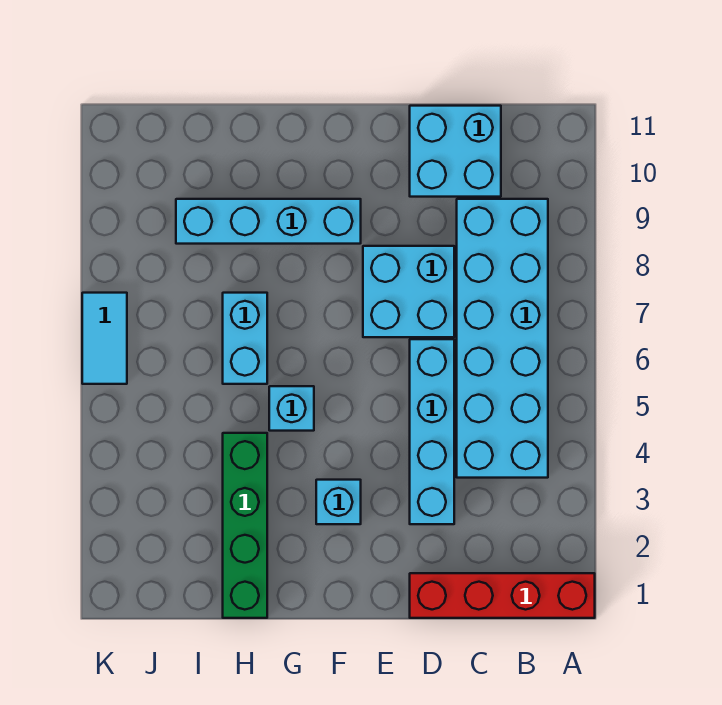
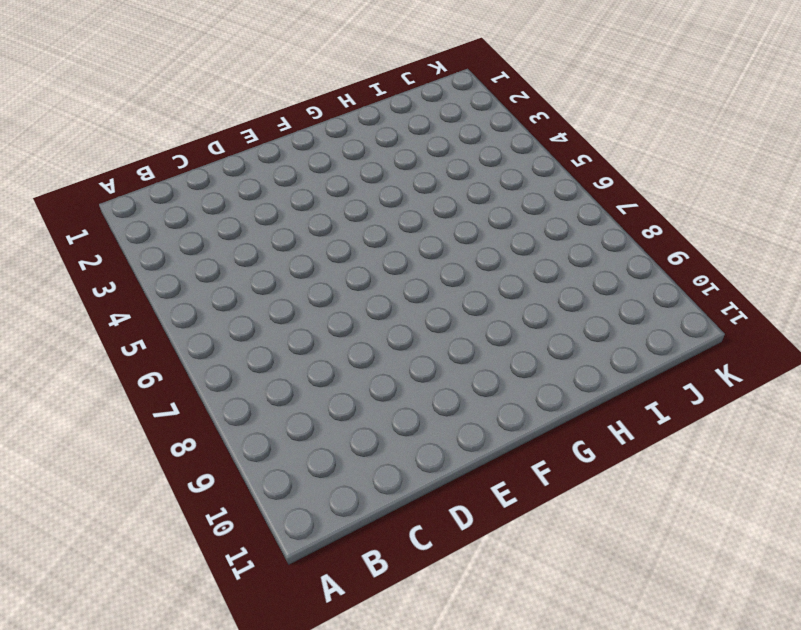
none -> red brick A1:D1 level 1
none -> cyan brick B4:C9 level 1

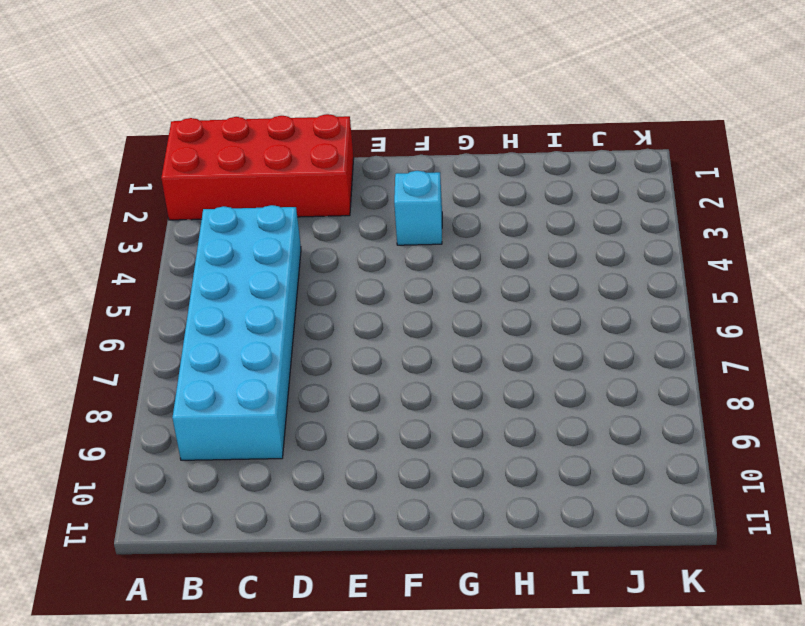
red brick A1:D2 level 1 -> red brick A1:D1 level 1
none -> cyan brick C10:D11 level 1
none -> cyan brick D3:D6 level 1

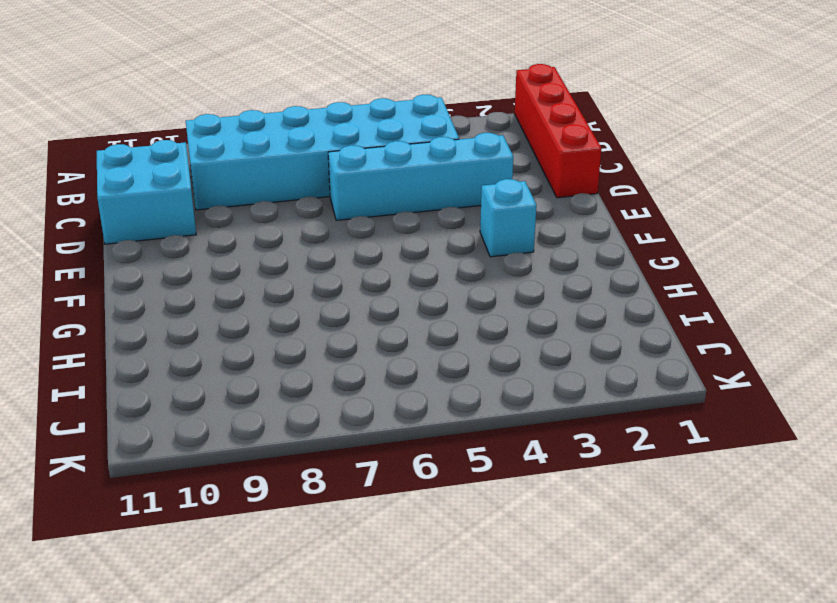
none -> cyan brick D7:E8 level 1
none -> cyan brick F9:I9 level 1

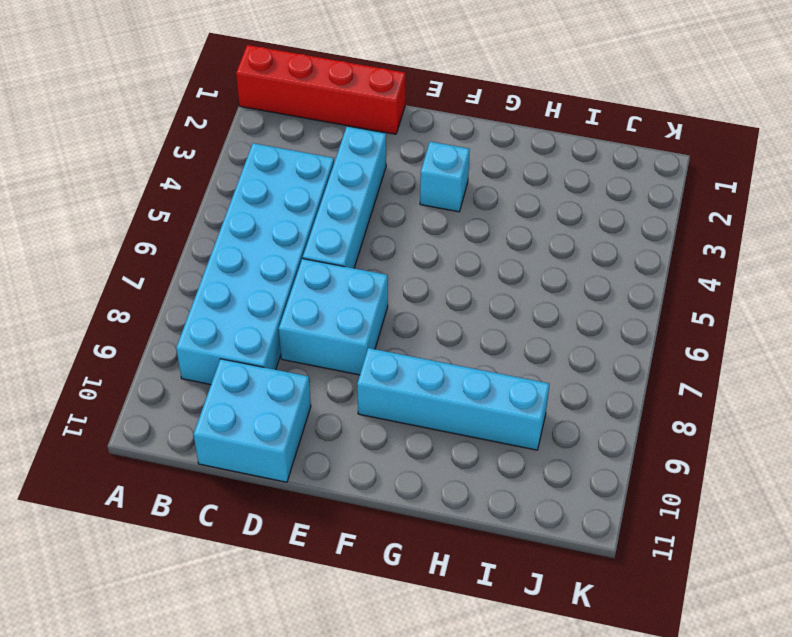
none -> cyan brick G5 level 1
none -> green brick H1:H4 level 1

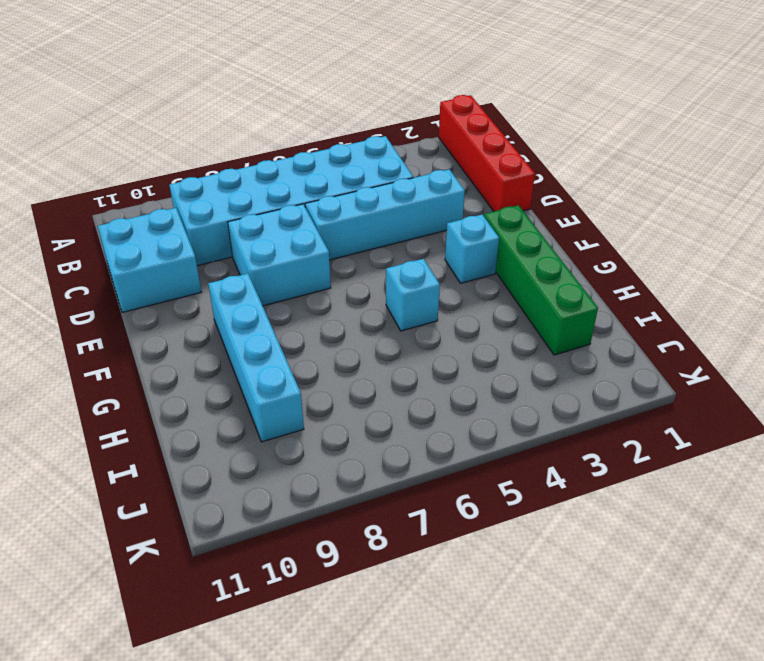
green brick F2:I2 level 1 -> green brick H1:H4 level 1
none -> cyan brick H6:H7 level 1
none -> cyan tile K6:K7 level 1

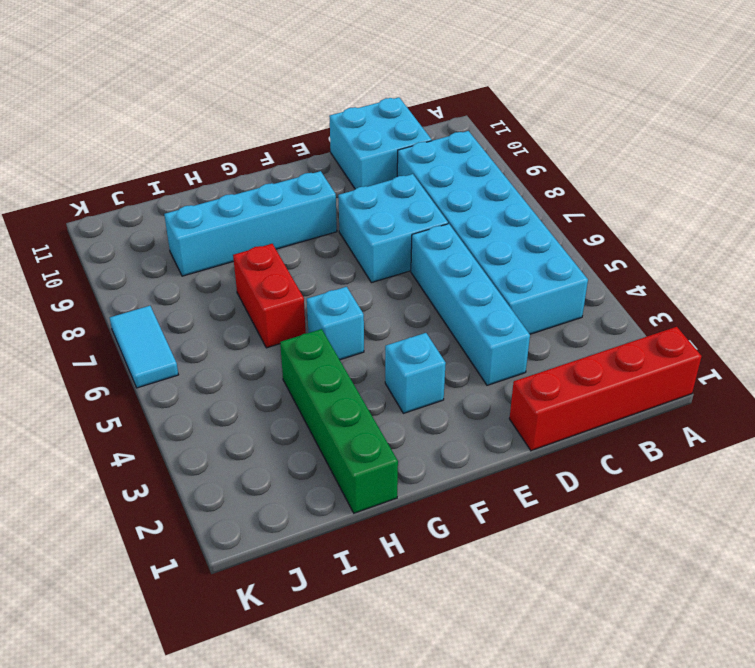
red brick H6:H7 level 1 -> cyan brick H6:H7 level 1

